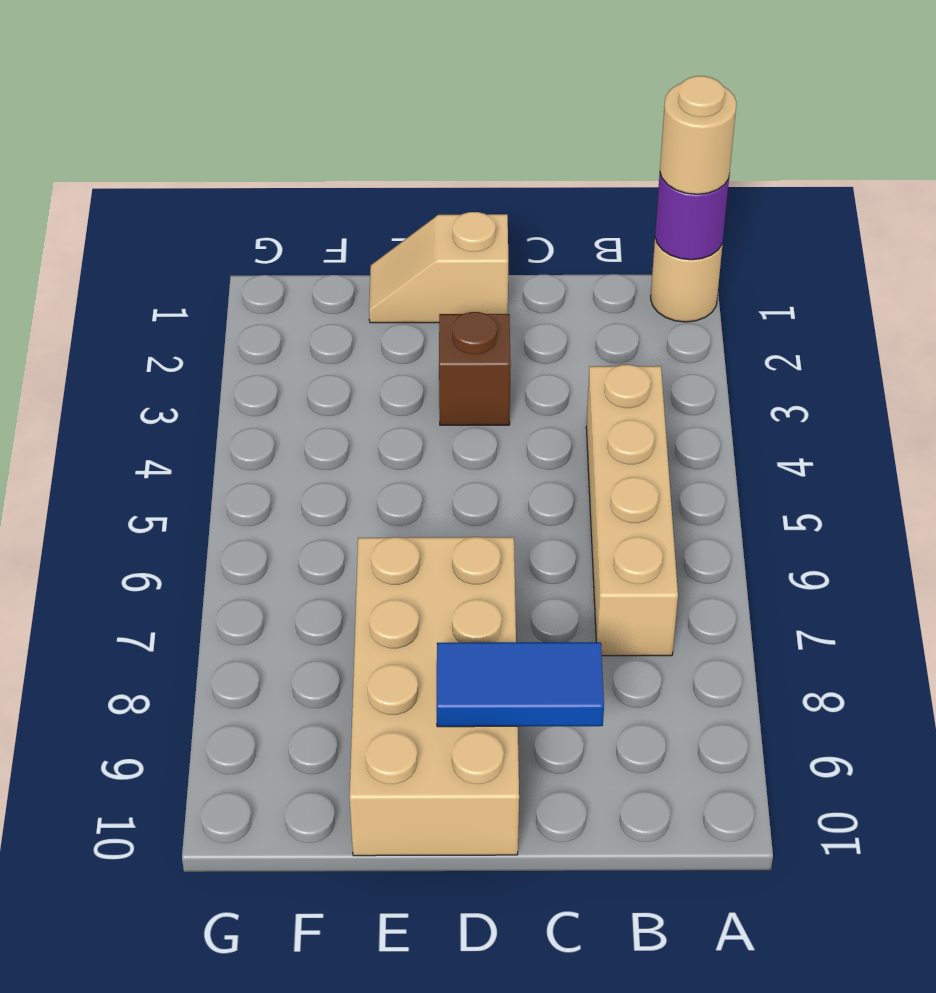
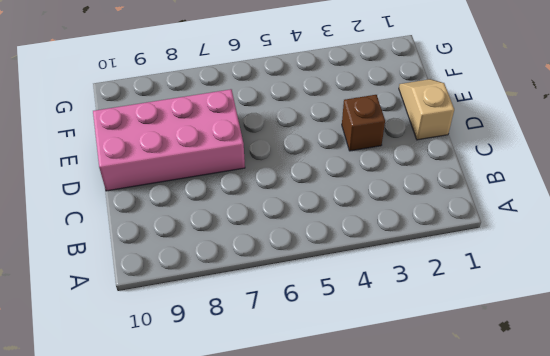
pink brick D7:E10 level 1 -> tan brick D7:E10 level 1
none -> tan round brick A1 level 1
none -> tan brick B4:B7 level 1

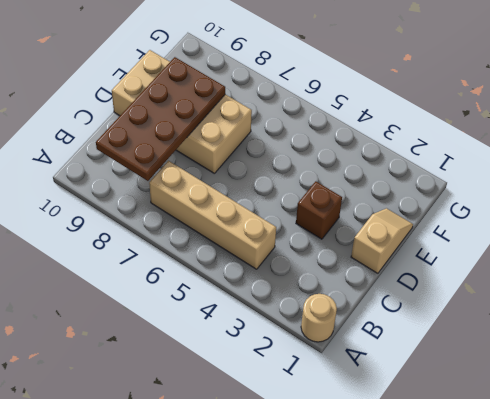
brown plate B8:E9 level 2 -> blue tile C9:D9 level 2
none -> purple round brick A1 level 2
none -> tan round brick A1 level 3

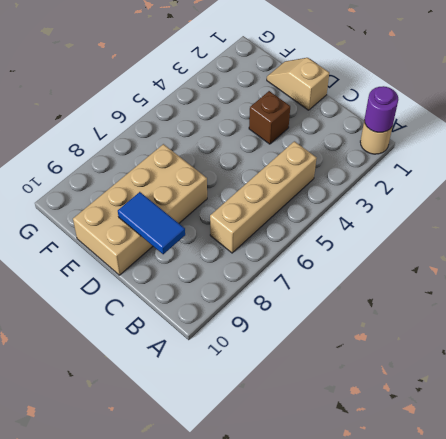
none -> tan round brick A1 level 3

